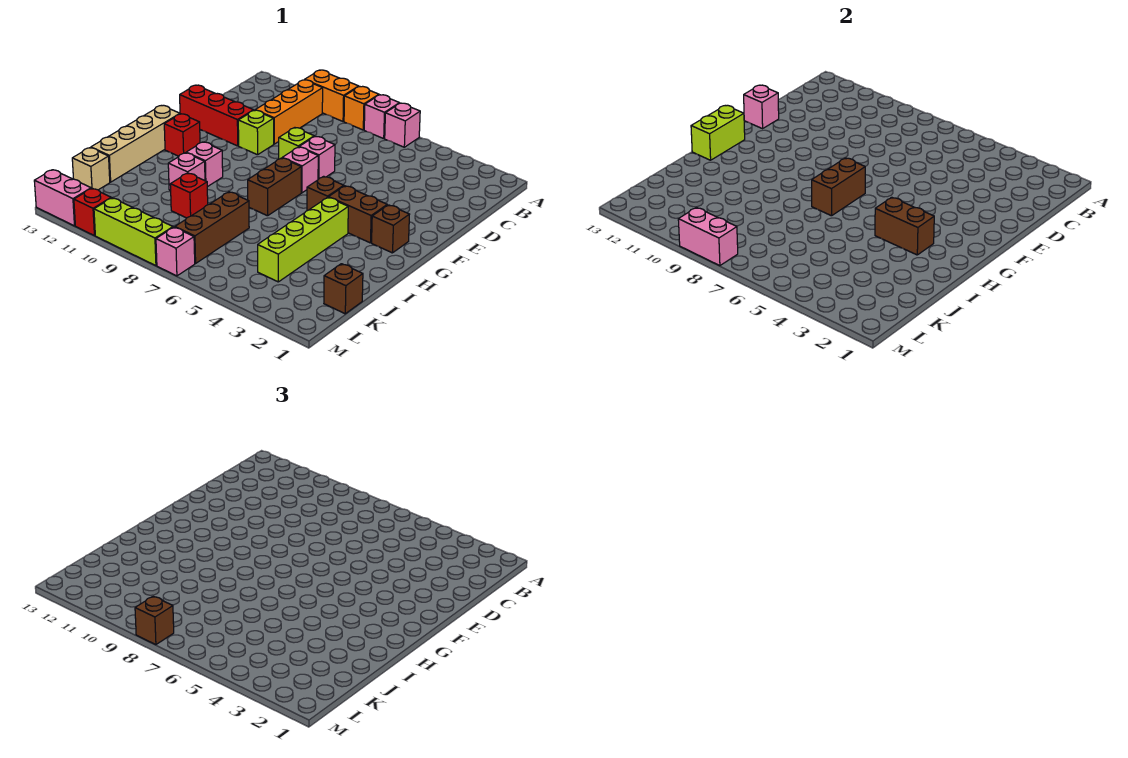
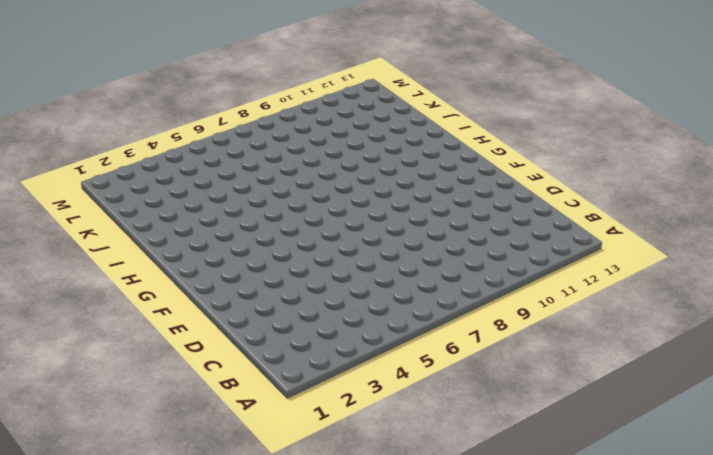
none -> pink brick A6 level 1
none -> pink brick A7 level 1
none -> orange brick A8 level 1
none -> orange brick A9:A10 level 1

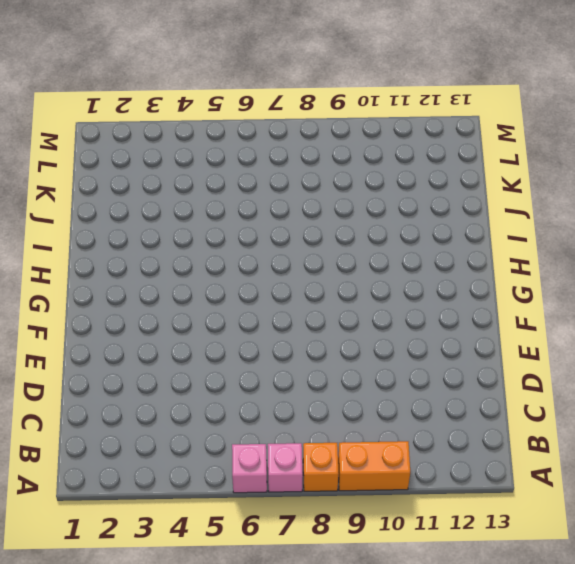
none -> orange brick B10:D10 level 1
none -> pink brick E7 level 1
none -> lime brick E8 level 1
none -> lime brick E10 level 1

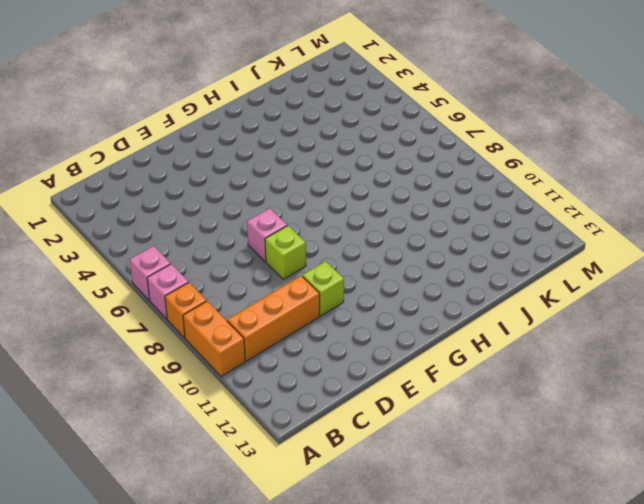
none -> red brick E11:E13 level 1
none -> pink brick F7 level 1
none -> brown brick G2 level 1
none -> brown brick G3:G4 level 1

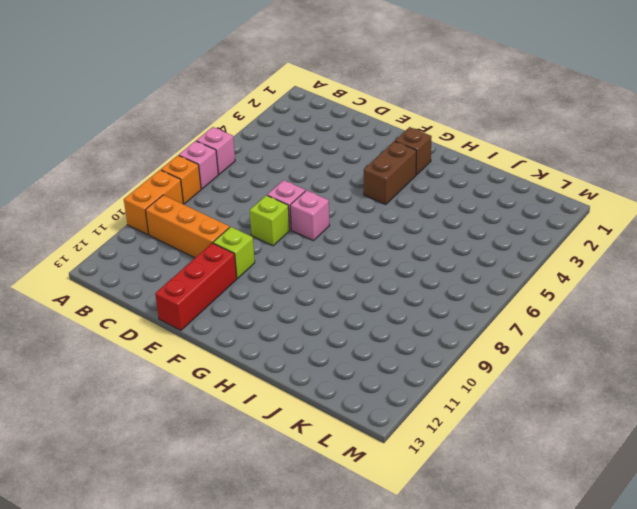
none -> brown brick G5 level 1
none -> brown brick G7:H7 level 1
none -> red brick G12 level 1
none -> tan brick G13:J13 level 1

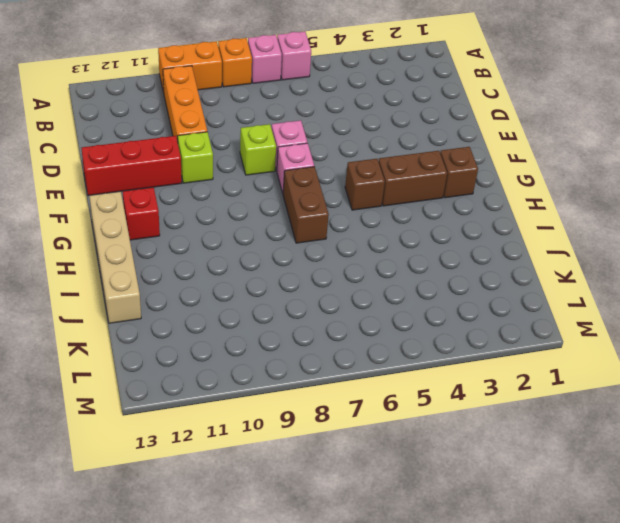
none -> lime brick H4:K4 level 1
none -> pink brick H10 level 1
none -> pink brick I10 level 1
none -> brown brick J7:L7 level 1

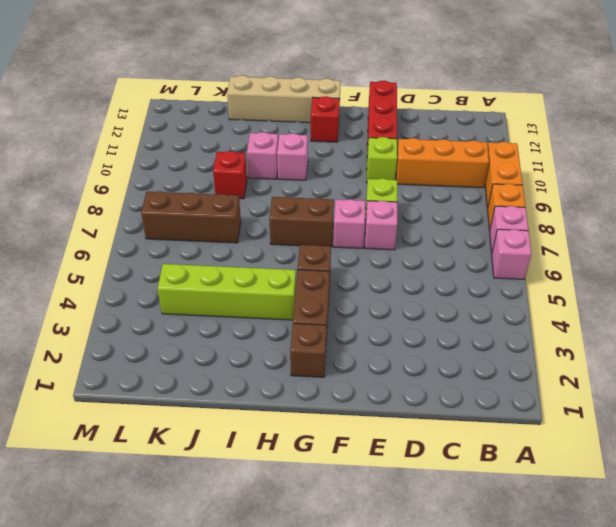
none -> brown brick K1 level 1
none -> tan brick K13 level 1
none -> pink brick M7 level 1
none -> lime brick M8:M10 level 1

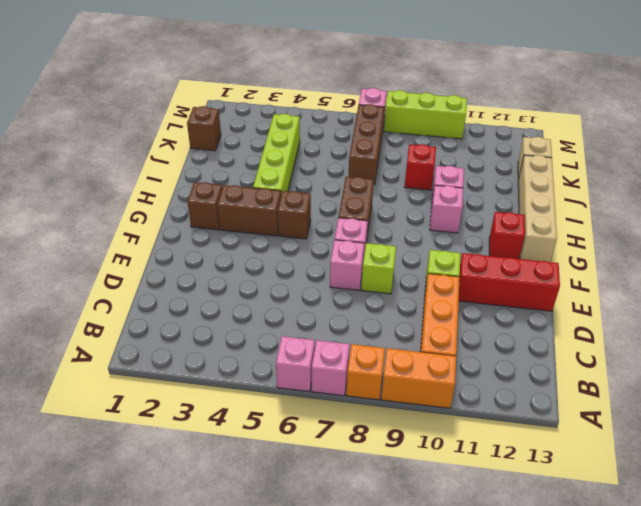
none -> red brick M11 level 1
none -> pink brick M12:M13 level 1
none -> pink brick E13 level 2
none -> brown brick G7:H7 level 2

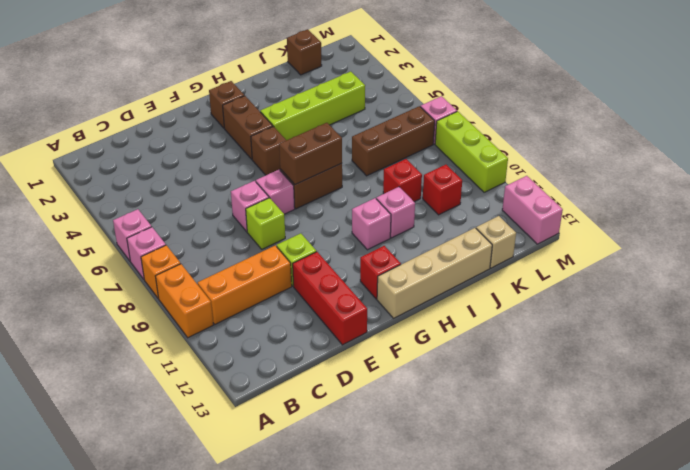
red brick K10 level 1 -> red brick M11 level 1
none -> pink brick E13 level 2
none -> lime brick G13:H13 level 2
none -> brown brick H3:H4 level 2
none -> pink brick M8:M9 level 2

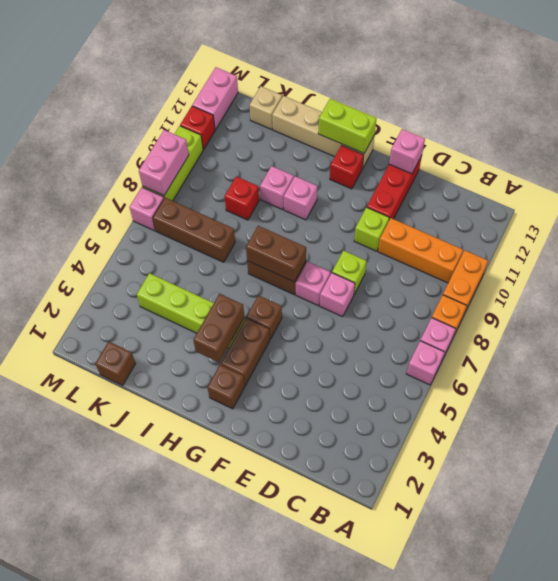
none -> brown brick M8 level 3

